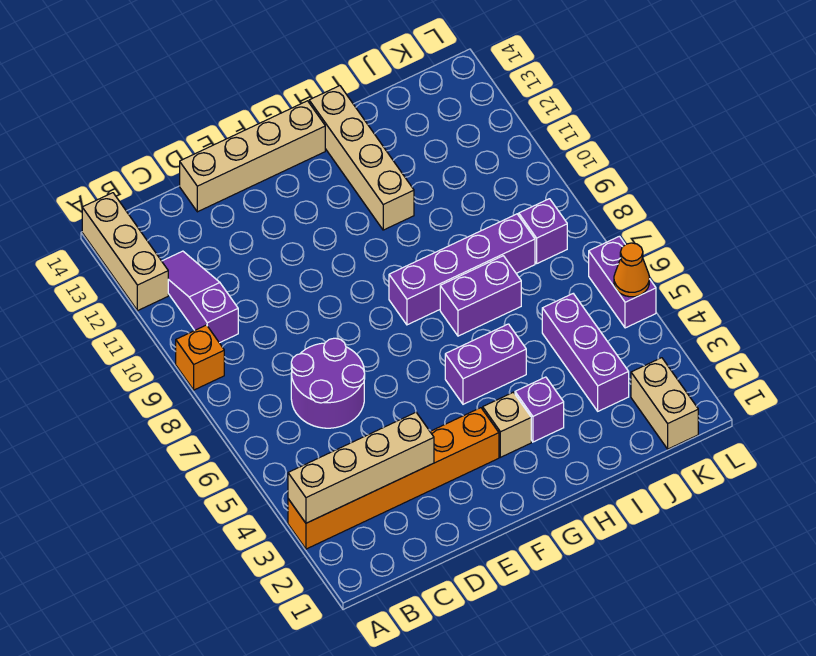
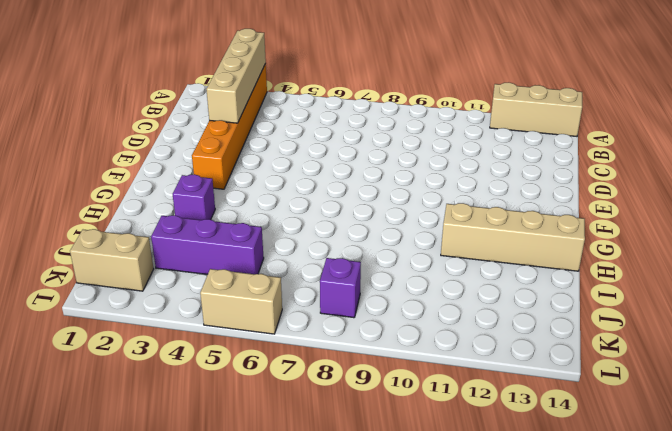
tan brick L5:L6 level 1 -> purple brick L5:L6 level 1
none -> orange brick A9 level 1
none -> purple slope B10:B12 level 1 top 10
none -> purple round brick C6:D7 level 1

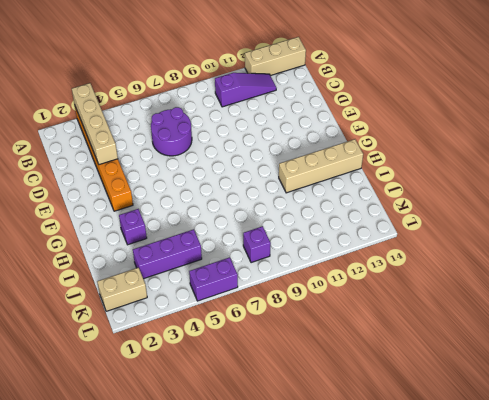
none -> orange brick A9 level 1
none -> tan brick D14:G14 level 1
none -> tan brick G3 level 1

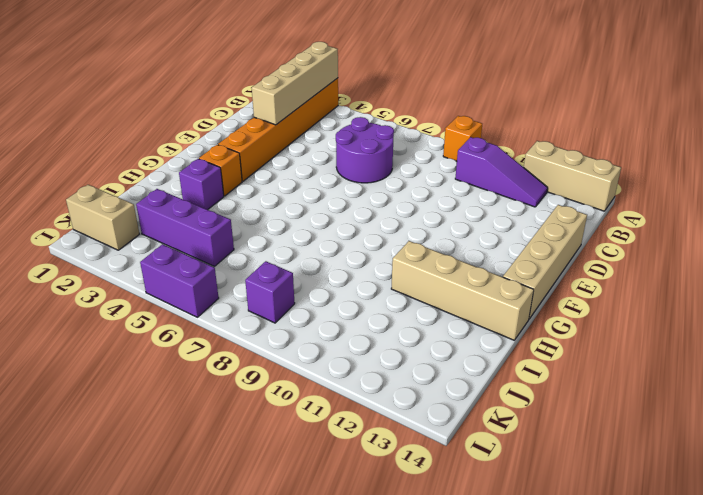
orange brick G3 level 1 -> tan brick G3 level 1
none -> purple brick G5:H5 level 1
none -> purple brick G8:J8 level 1
none -> purple brick H7:I7 level 1

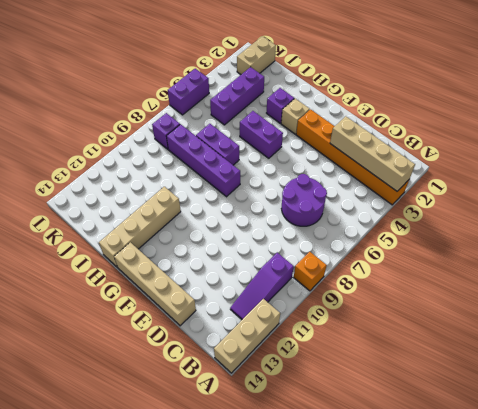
none -> orange cone L5 level 2

